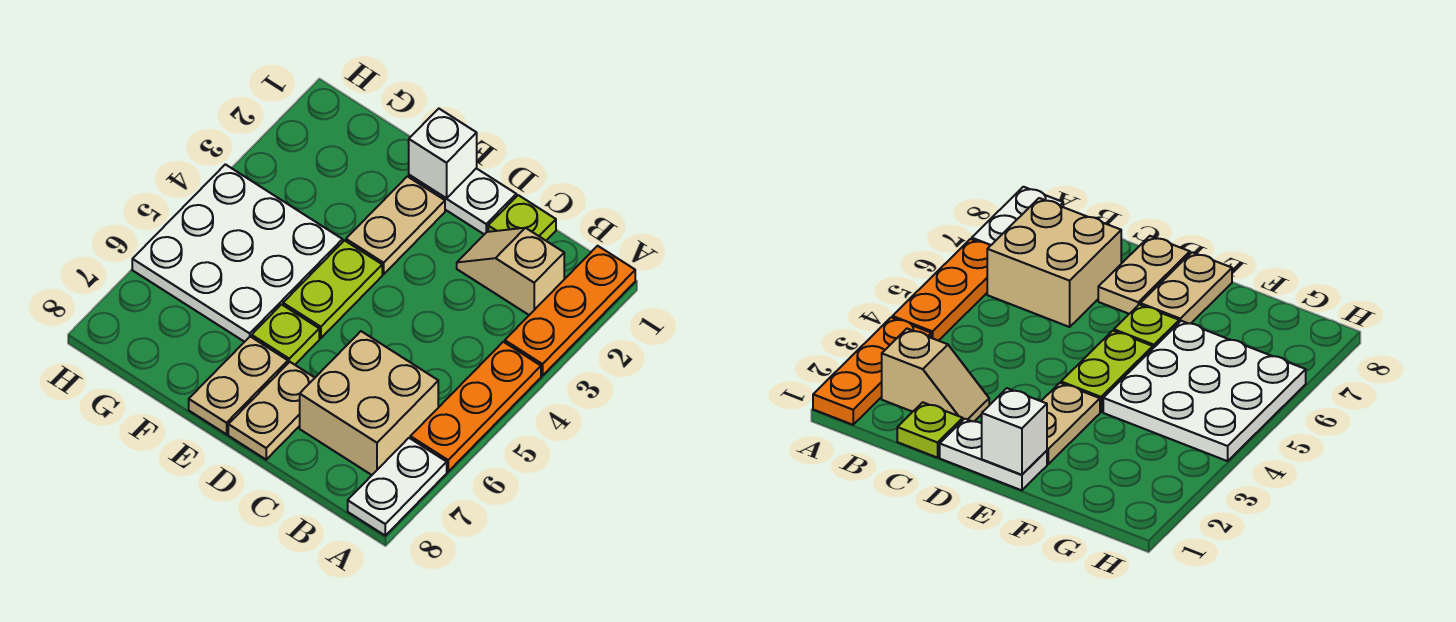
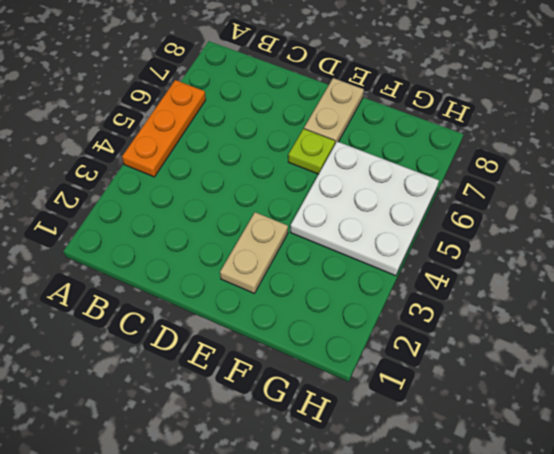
none -> orange plate A1:A3 level 1
none -> white plate A7:A8 level 1
none -> tan slope B2:C2 level 1 top B

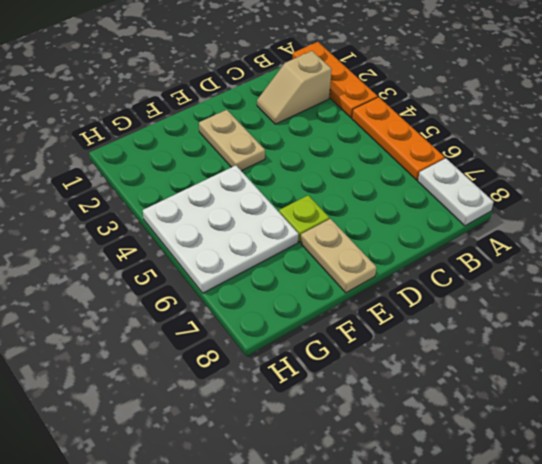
none -> tan brick B6:C7 level 1
none -> lime plate C1 level 1
none -> white plate D1:E1 level 1

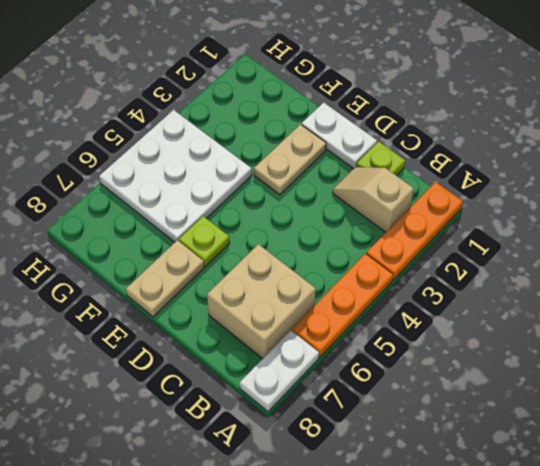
none -> tan plate D7:D8 level 1
none -> lime plate E4:E5 level 1
none -> white brick E1 level 2

